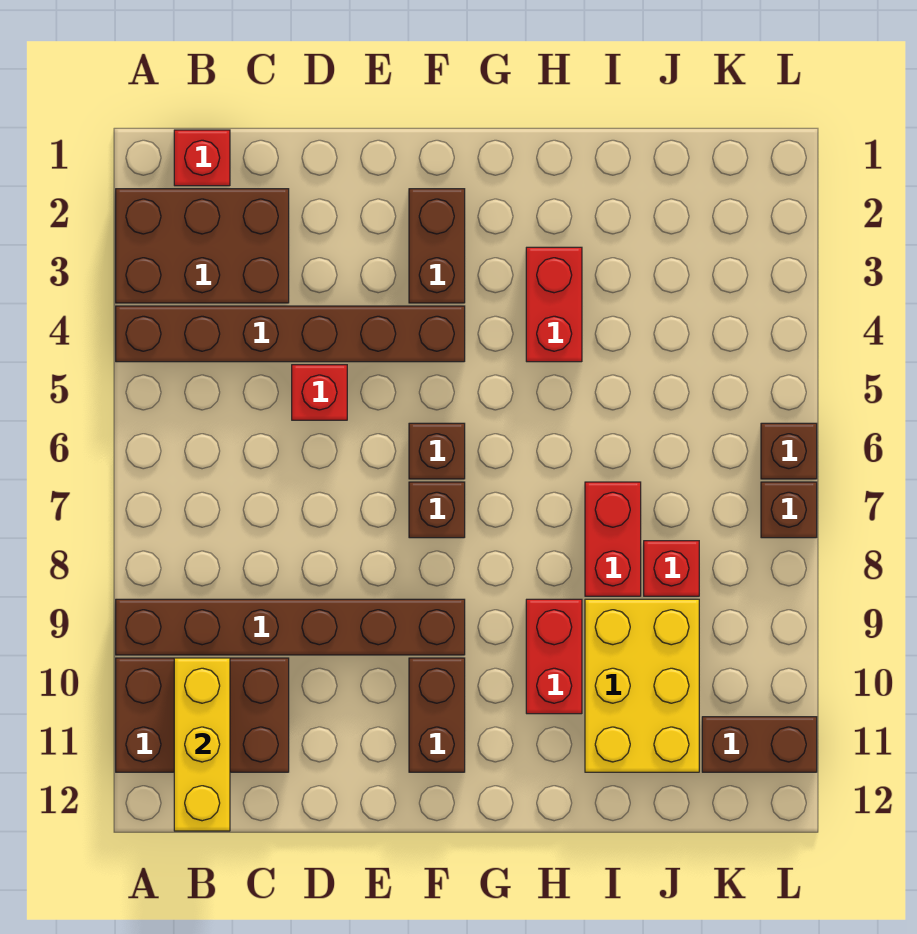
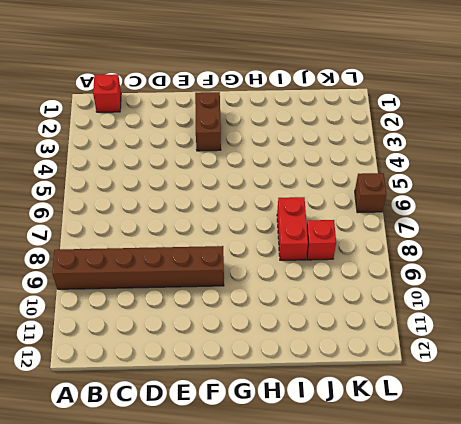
none -> brown brick A2:C3 level 1
none -> brown brick A4:F4 level 1
none -> brown brick A10:C11 level 1

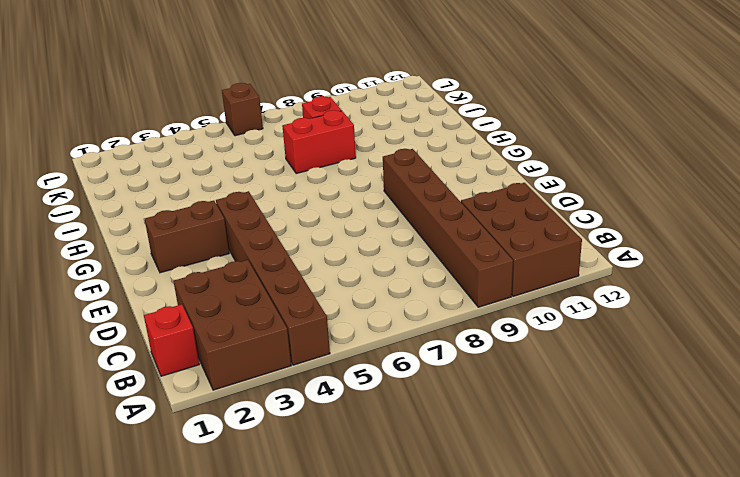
none -> red brick D5 level 1
none -> brown brick F6 level 1
none -> brown brick F7 level 1

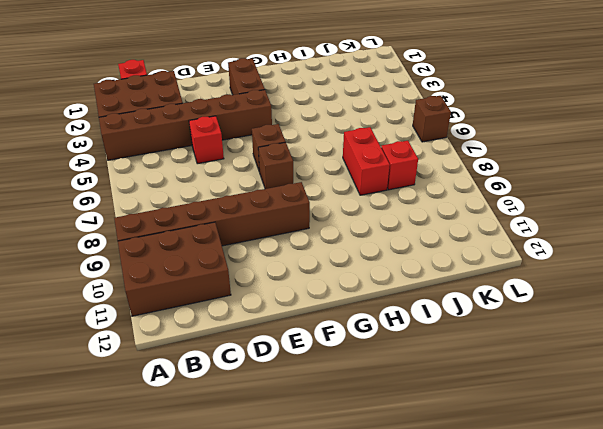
none -> brown brick F10:F11 level 1
none -> red brick H3:H4 level 1
none -> red brick H9:H10 level 1

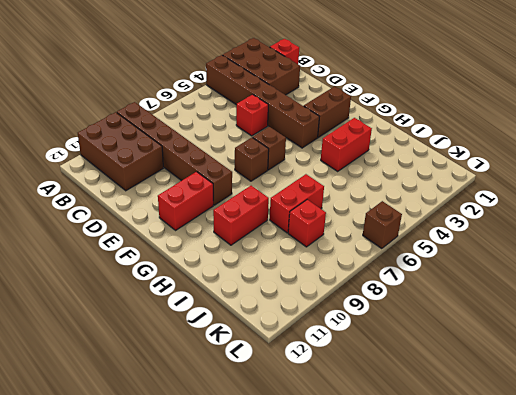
red brick F10:F11 level 1 -> brown brick F10:F11 level 1
none -> yellow brick I9:J11 level 1
none -> brown brick K11:L11 level 1
none -> brown brick L7 level 1

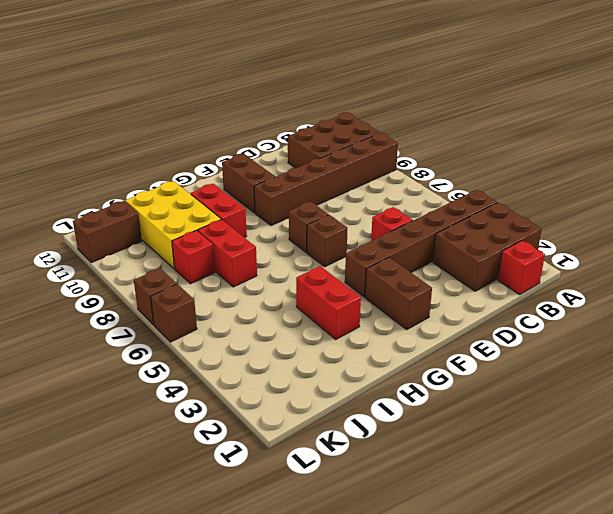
none -> yellow brick B10:B12 level 2

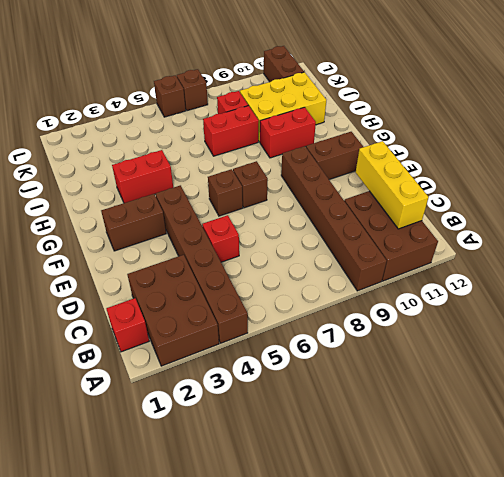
yellow brick B11:D11 level 2 -> yellow brick B10:B12 level 2

